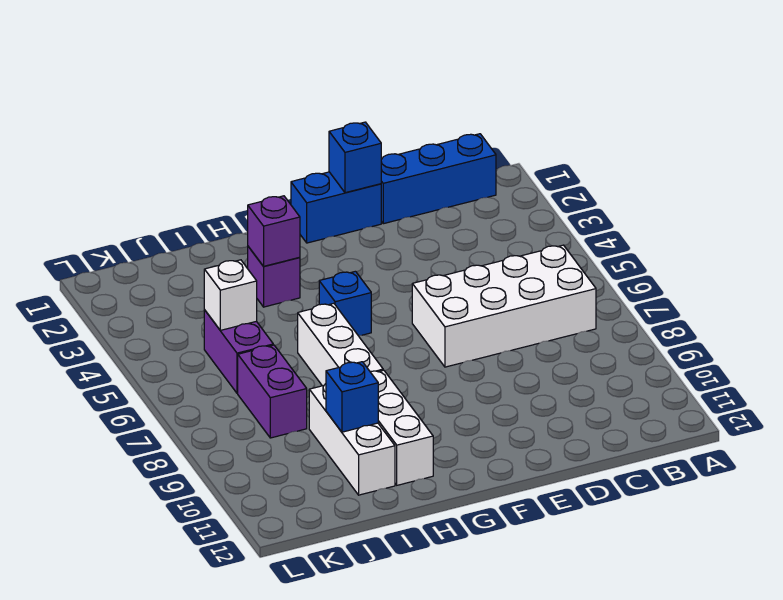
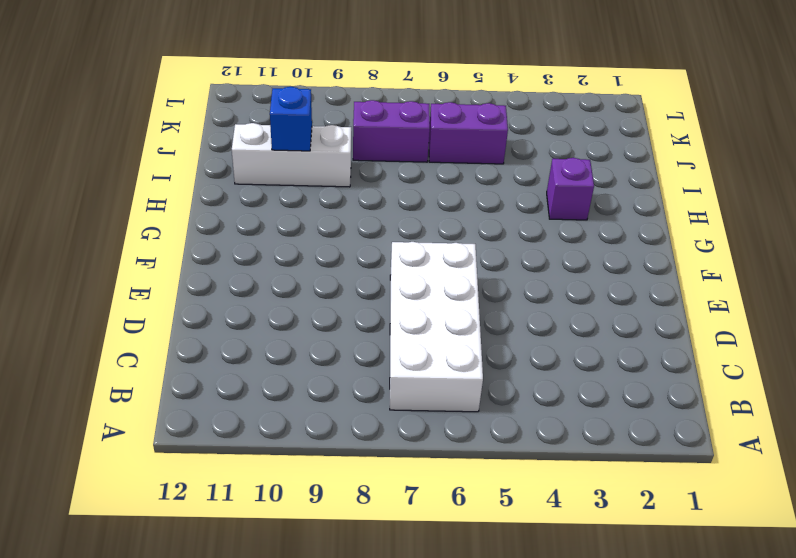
none -> blue brick B1:D1 level 1
none -> blue brick E1:F1 level 1
none -> blue brick G5 level 1

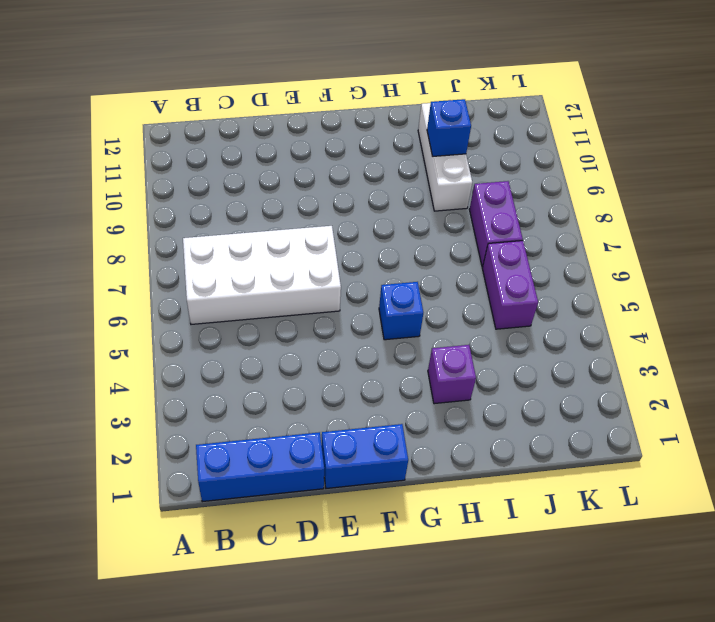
none -> white brick H6:H8 level 1
none -> white brick H9:H11 level 1
none -> blue brick E1 level 2

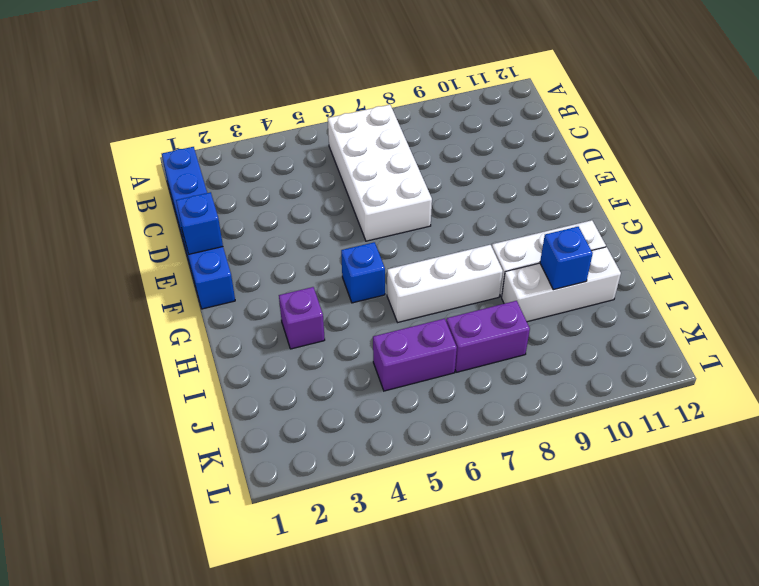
none -> purple brick H3 level 2
none -> white brick J5 level 2

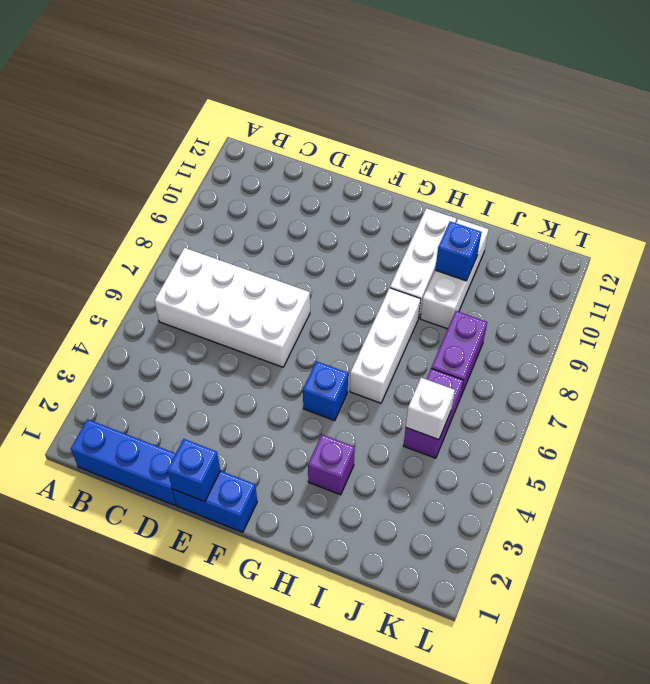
none -> purple brick H3 level 2

